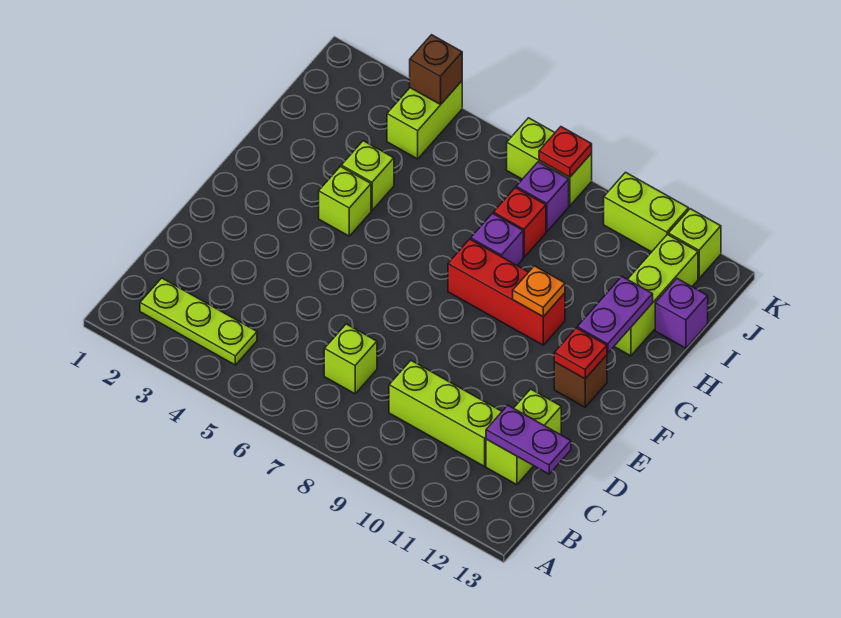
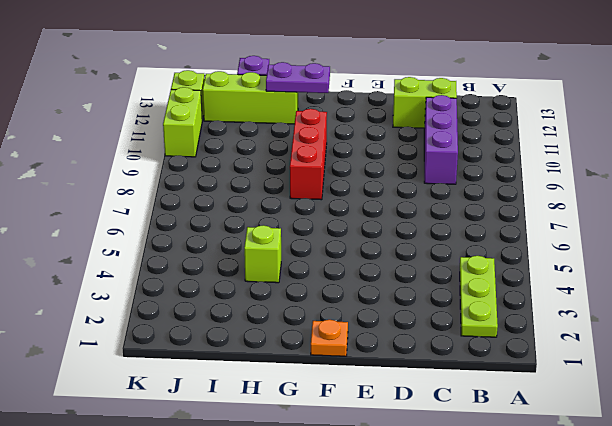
purple brick C9:C11 level 1 -> lime brick C9:C11 level 1
orange plate F1 level 1 -> orange plate G10 level 2
none -> lime brick C7 level 1
none -> brown brick F12 level 1
none -> lime brick G4 level 1

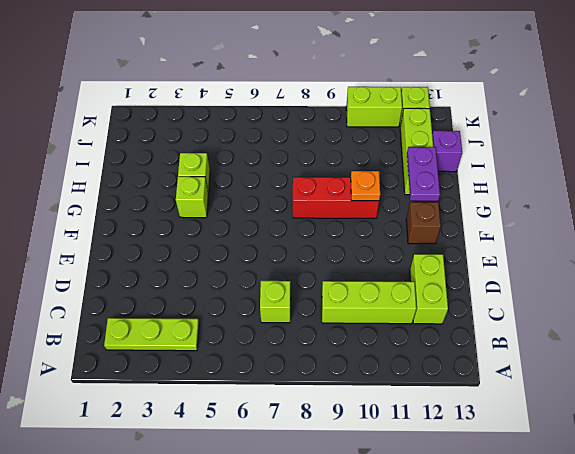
none -> purple brick H8 level 1
none -> red brick I8 level 1
none -> lime brick J4:K4 level 1

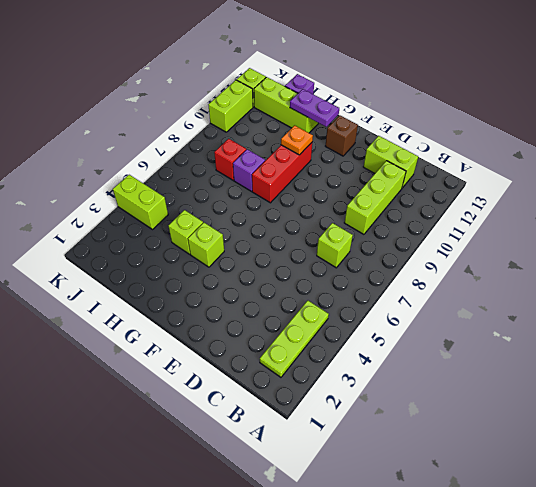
none -> purple brick J8 level 1
none -> lime brick K7:K8 level 1
none -> purple plate C12:C13 level 2

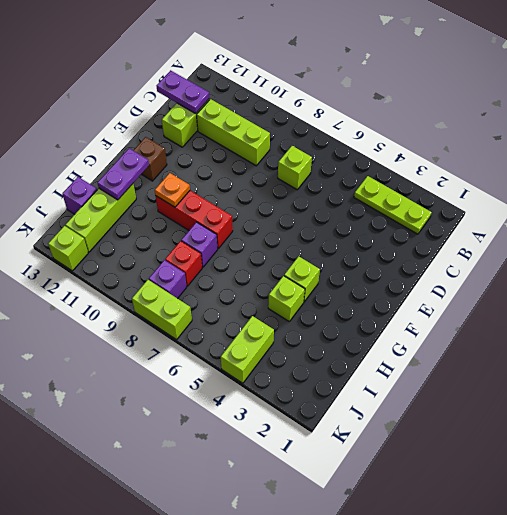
none -> lime brick K10:K11 level 1
none -> red plate F12 level 2
none -> brown brick K4 level 2

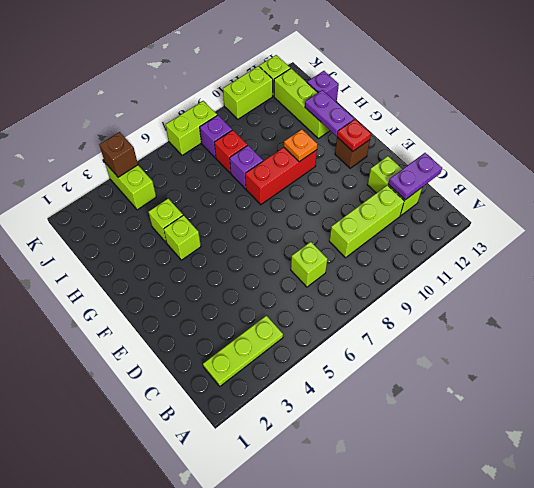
none -> red plate K8 level 2

